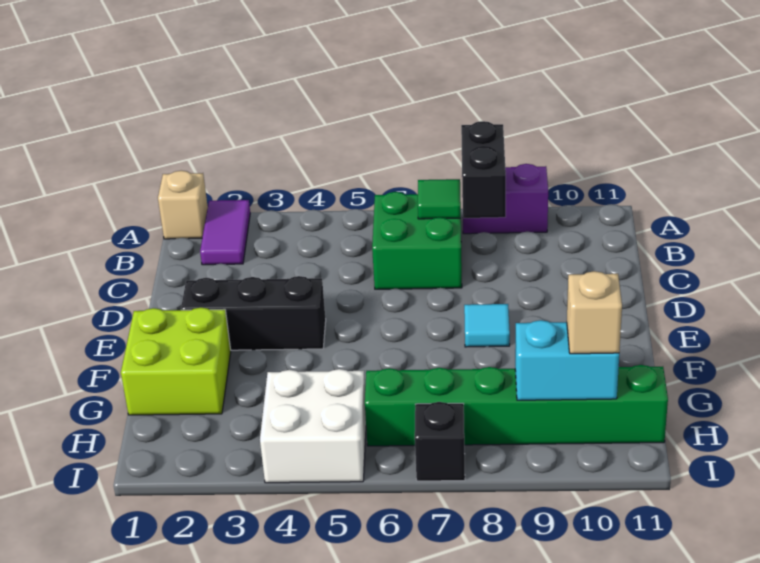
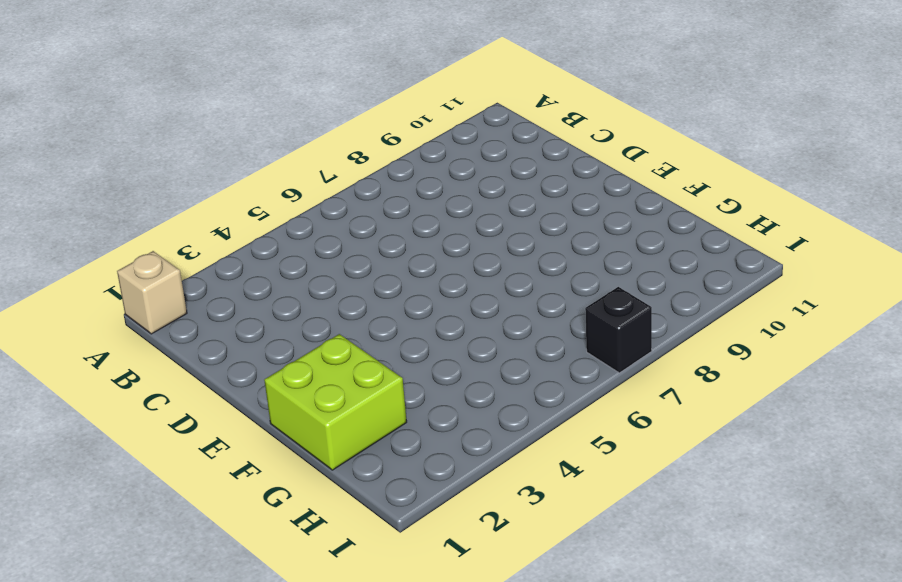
none -> purple tile A2:B2 level 1
none -> purple brick A8:A9 level 1
none -> green brick B6:C7 level 1

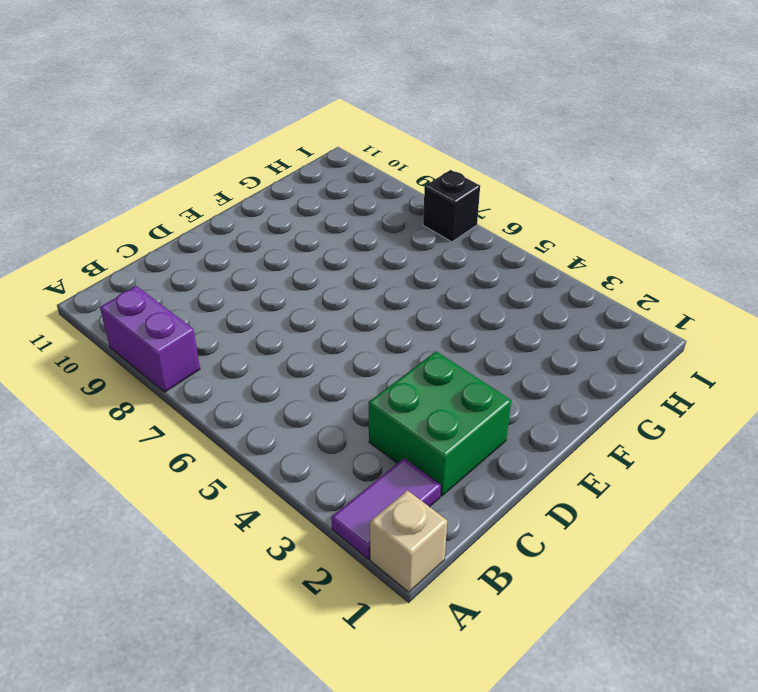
green brick C2:D3 level 1 -> green brick B6:C7 level 1
none -> black brick E2:E4 level 1
none -> cyan tile E8 level 1
none -> lime brick F1:G2 level 1

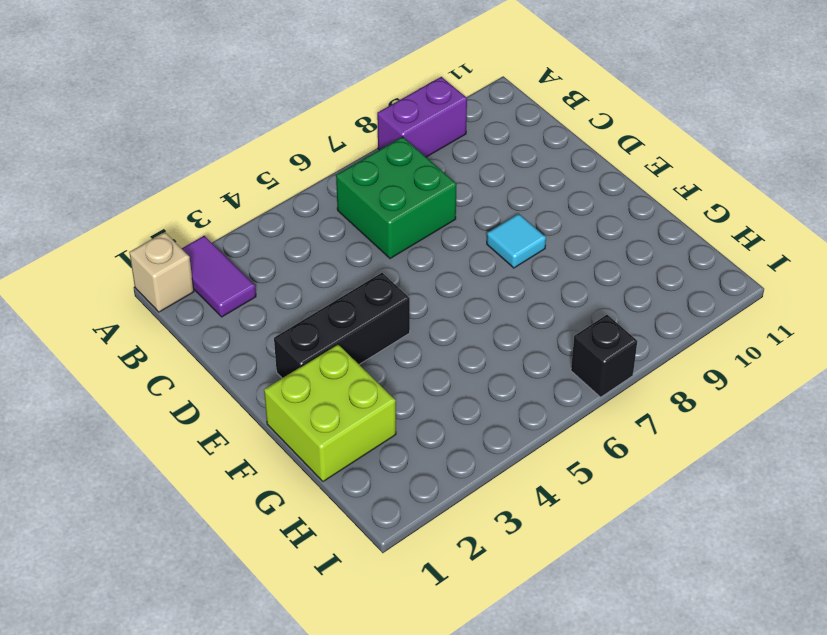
none -> white brick H4:I5 level 1
none -> green brick H6:H11 level 1
none -> black brick A8:B8 level 2

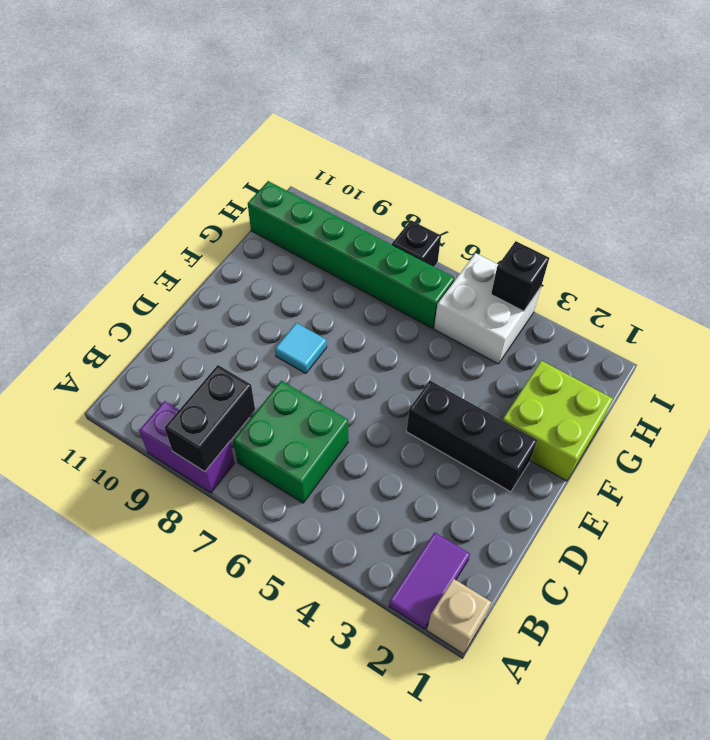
black brick I4 level 2 -> none
none -> green tile B7 level 2
none -> cyan brick H9:H10 level 2
none -> tan brick H10 level 3

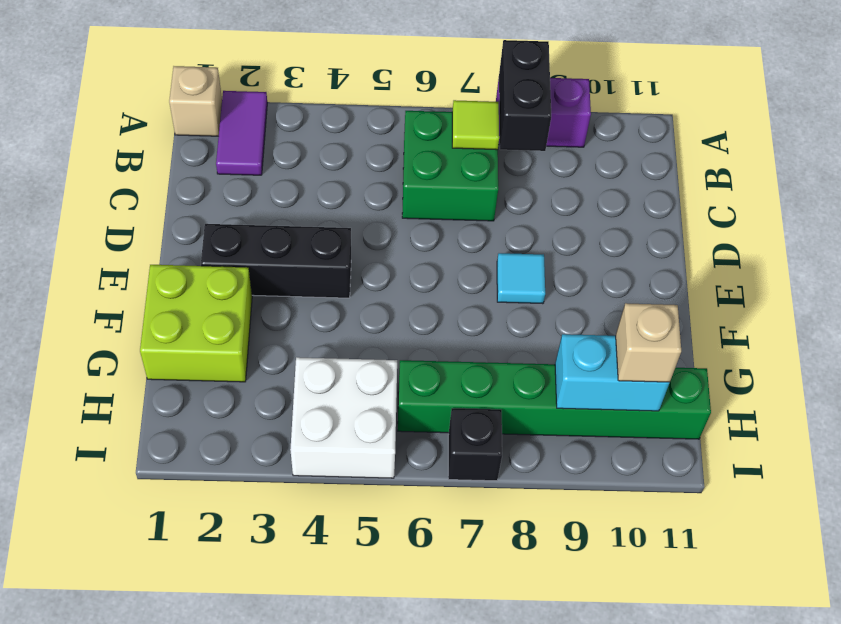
lime tile B7 level 2 -> green tile B7 level 2

